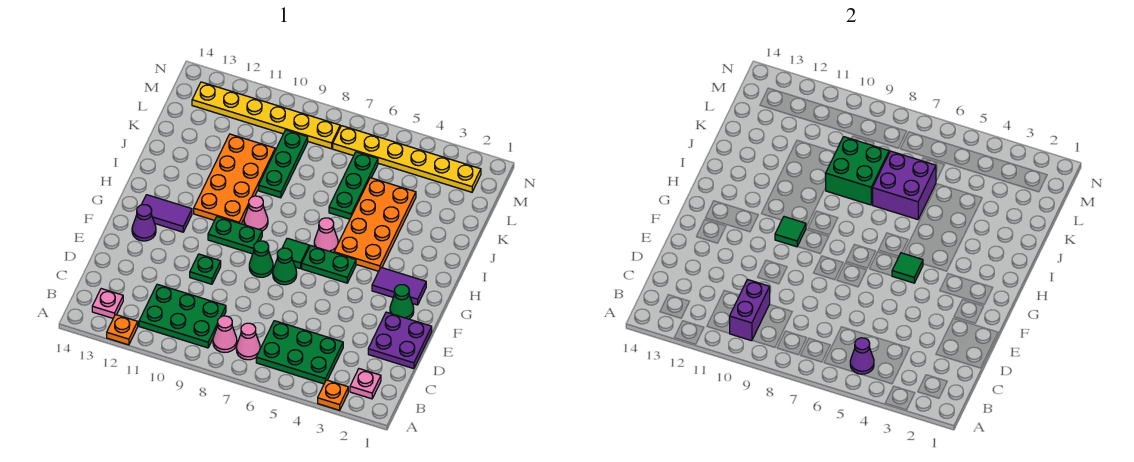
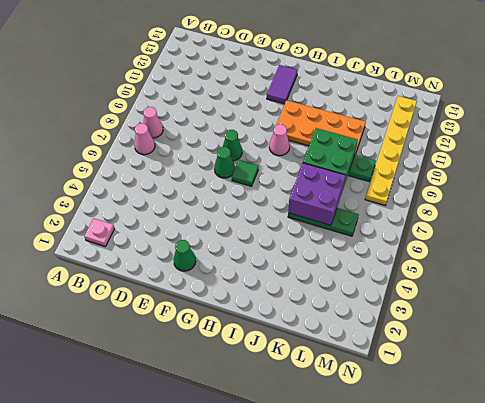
none -> orange plate A3 level 1
none -> orange plate A12 level 1
none -> green plate B4:C6 level 1
none -> green plate B9:C11 level 1

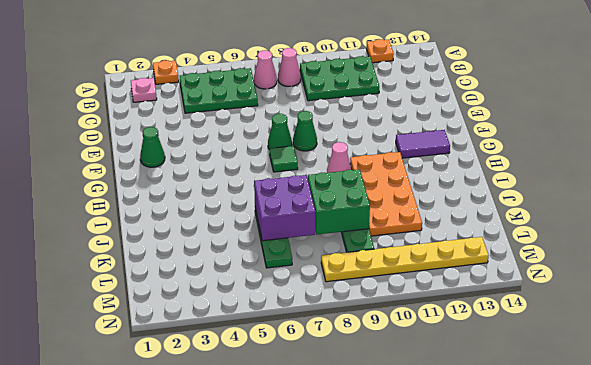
none -> pink plate B13 level 1
none -> purple plate D1:E2 level 1
none -> green plate E10 level 1
none -> purple cone F13 level 1

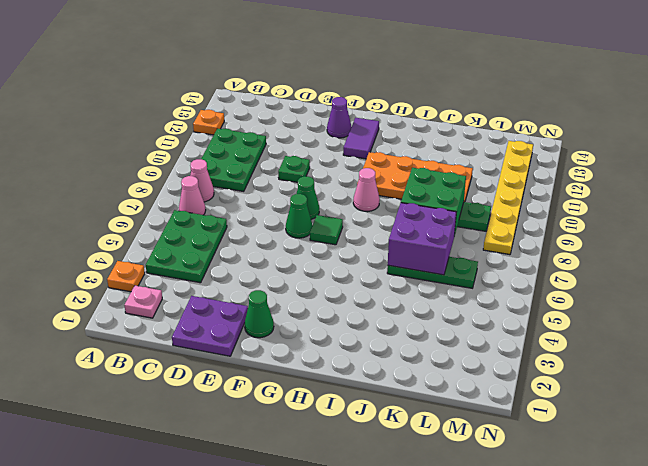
none -> pink plate B13 level 1
none -> purple tile G2:G3 level 1
none -> green plate G5:G6 level 1
none -> green plate G9:G10 level 1

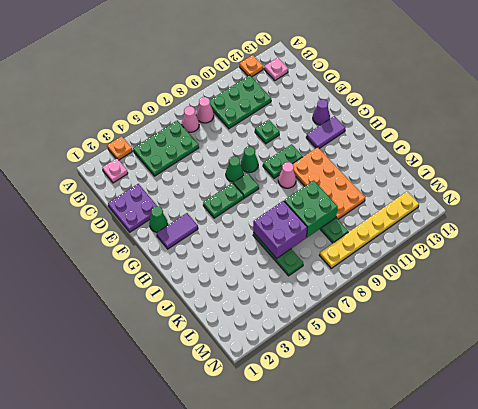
none -> orange plate H4:K5 level 1
none -> pink cone H6 level 1
none -> yellow plate M2:M7 level 1
none -> purple cone B5 level 2

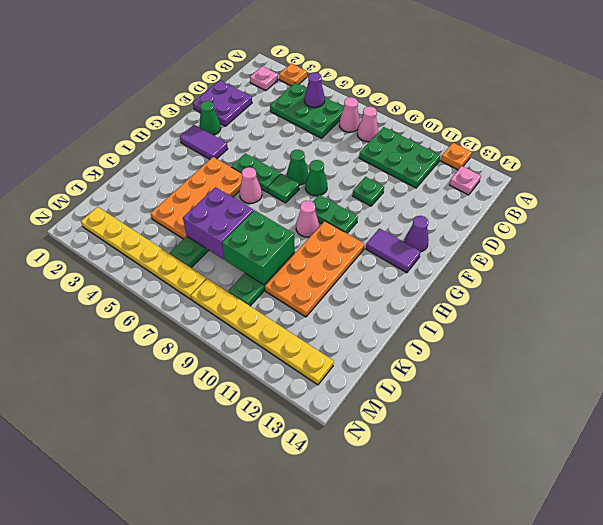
none -> purple brick B10:C10 level 2
none -> green tile G5 level 2
none -> green tile G10 level 2

